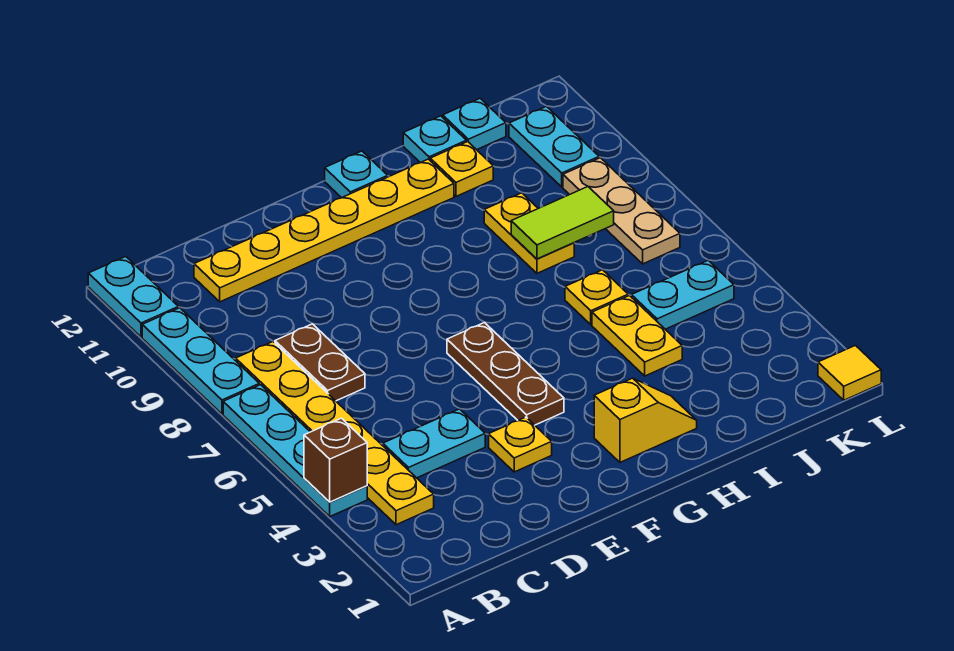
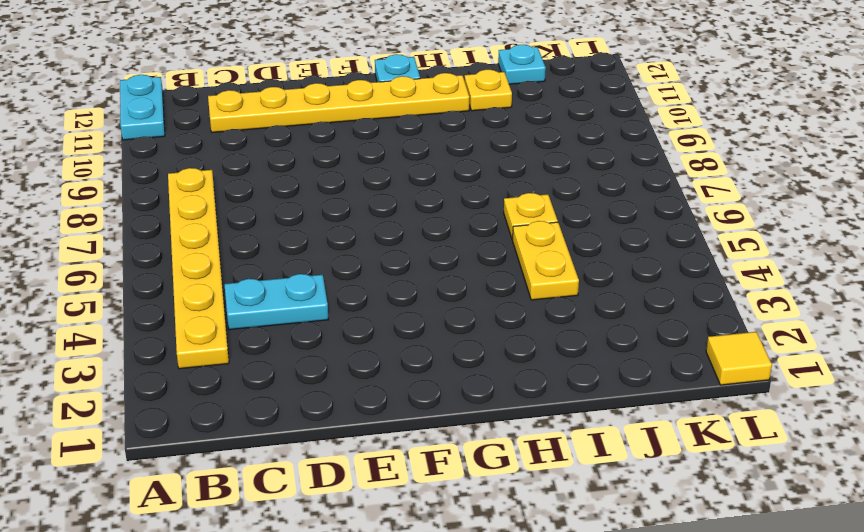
none -> cyan plate A4:A7 level 1
none -> cyan plate A8:A10 level 1
none -> brown plate C7:C8 level 1

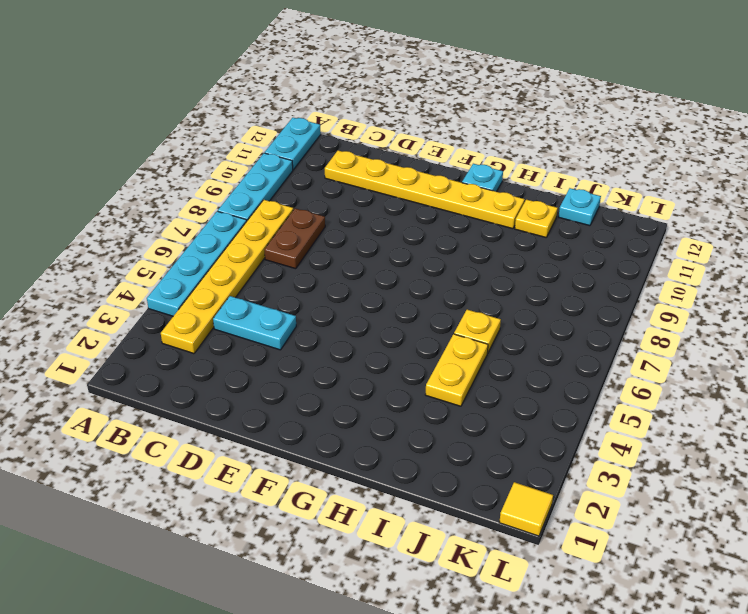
none -> yellow plate E3 level 1
none -> brown plate F4:F6 level 1
none -> yellow slope G2:H2 level 1 top G

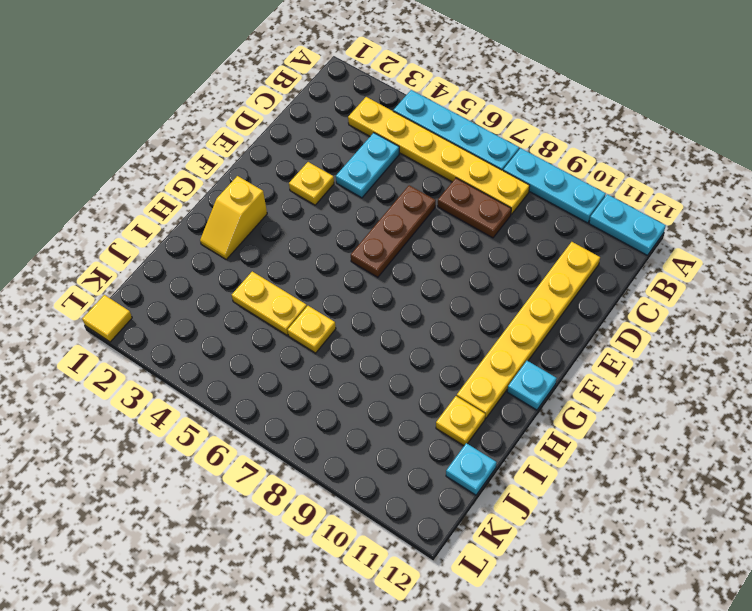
brown plate D6:F6 level 1 -> brown plate F4:F6 level 1
none -> yellow plate I8:I9 level 1
none -> cyan plate I12 level 1
none -> cyan plate J5:K5 level 1

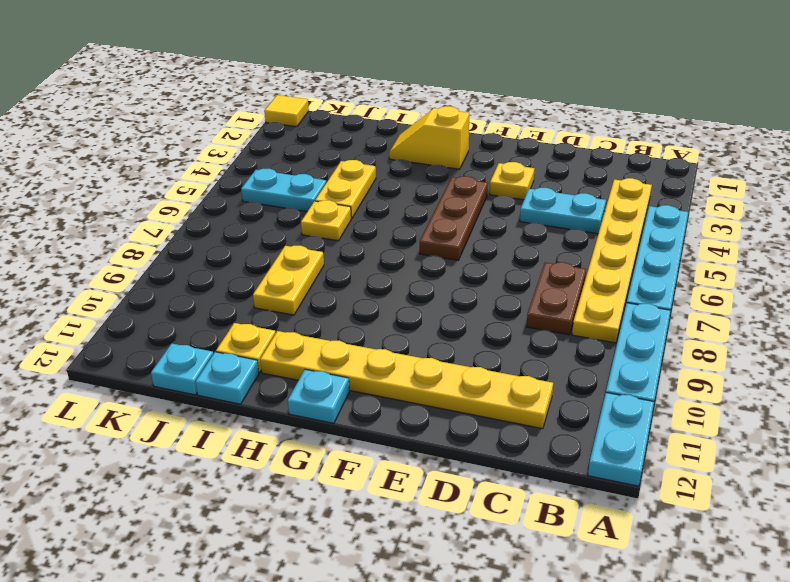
none -> tan plate K7:K9 level 1
none -> cyan plate K10:K11 level 1
none -> brown brick A4 level 2

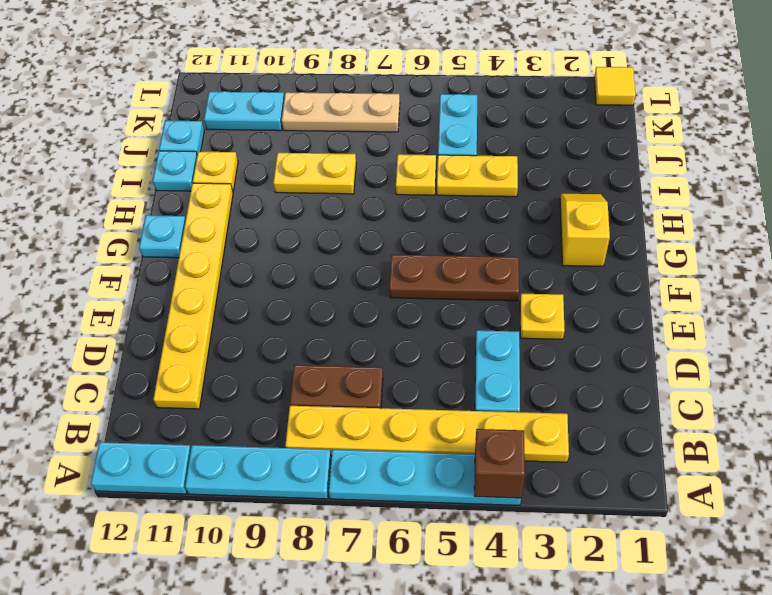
none -> lime tile I8:J8 level 2

